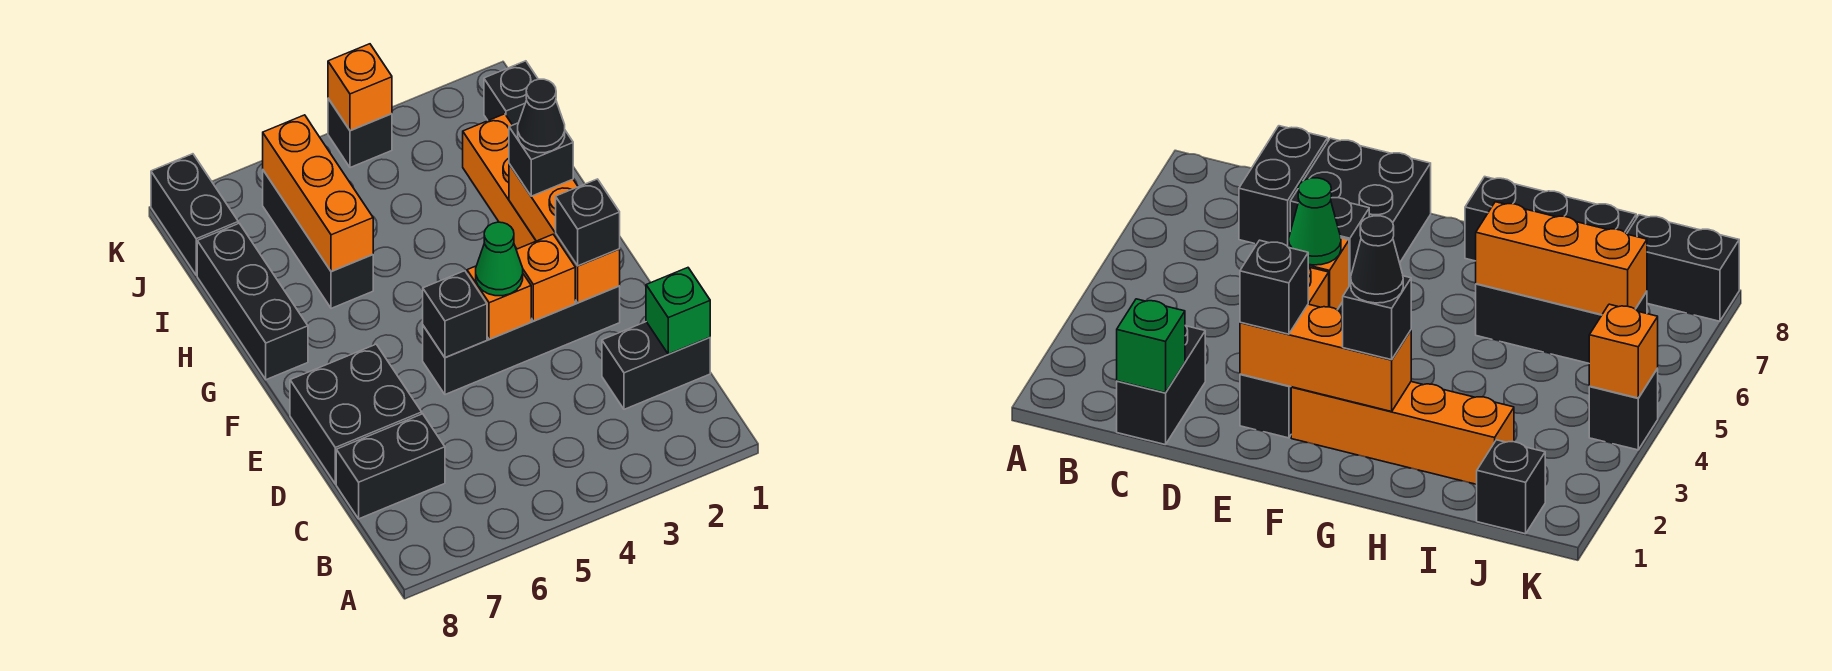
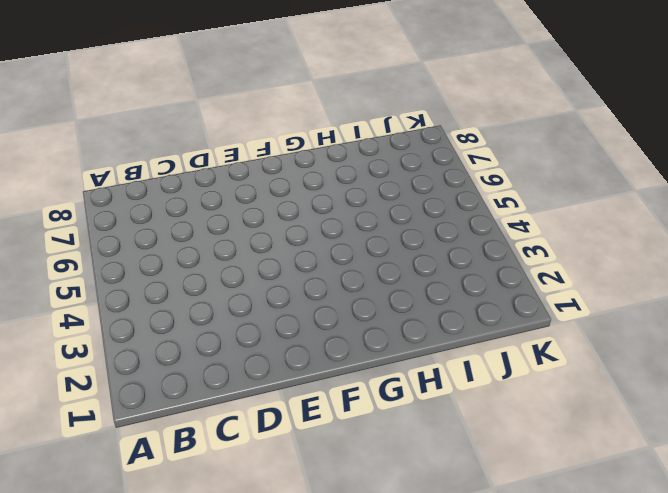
none -> black brick C1:C2 level 1
none -> black brick C7:C8 level 1
none -> black brick D7:E8 level 1

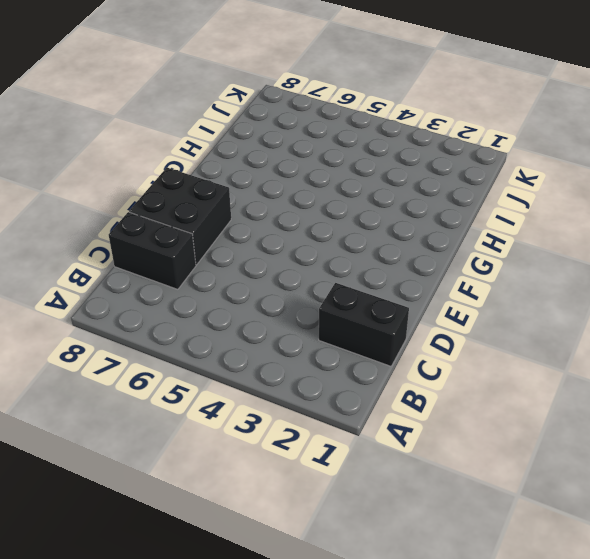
none -> black brick E2:E5 level 1
none -> orange brick F2:I2 level 1
none -> black brick G8:I8 level 1

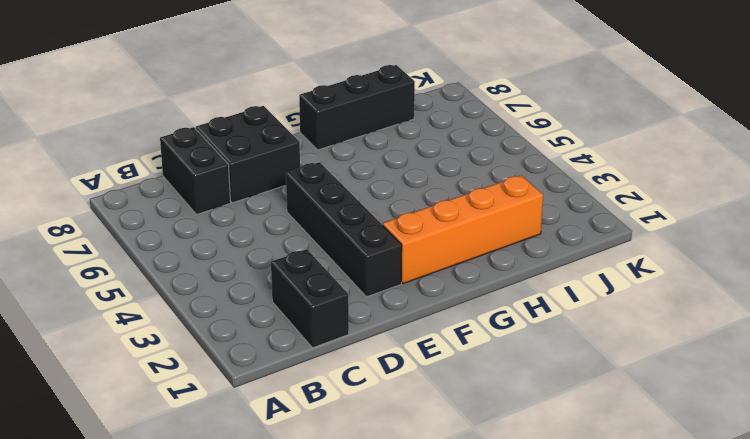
none -> black brick H6:J6 level 1
none -> black brick J1 level 1
none -> black brick J8:K8 level 1

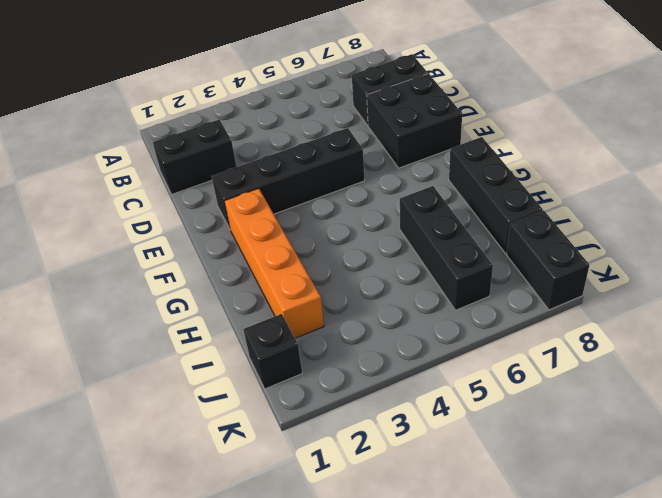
none -> black brick K4 level 1
none -> green brick C1 level 2
none -> orange brick E2:G2 level 2

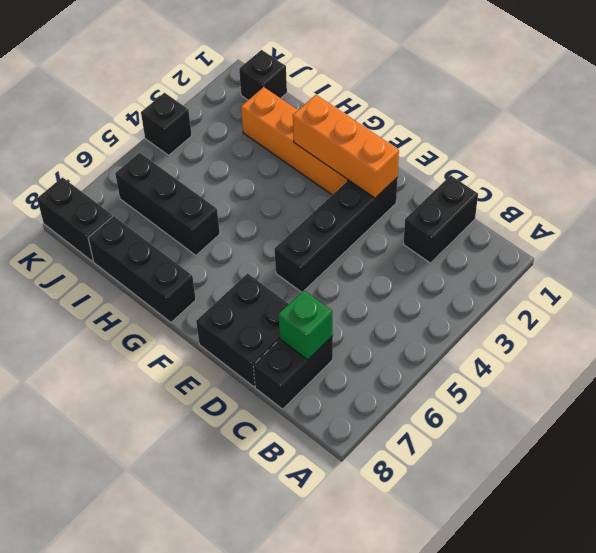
green brick C7 level 2 -> green brick C1 level 2
none -> orange brick E3 level 2
none -> orange brick E4 level 2
none -> black brick E5 level 2

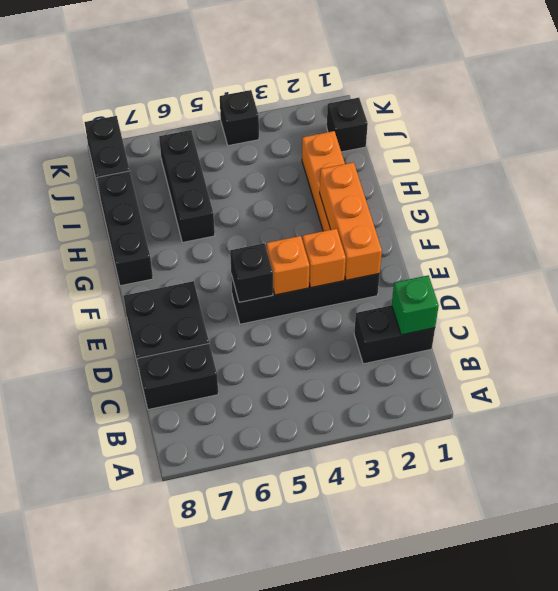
none -> orange brick H6:J6 level 2
none -> orange brick K4 level 2
none -> black brick E2 level 3

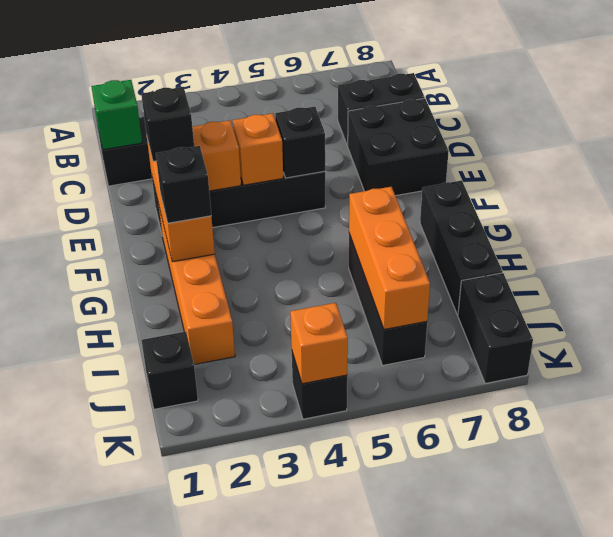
none -> green cone E4 level 3
none -> black cone G2 level 4

